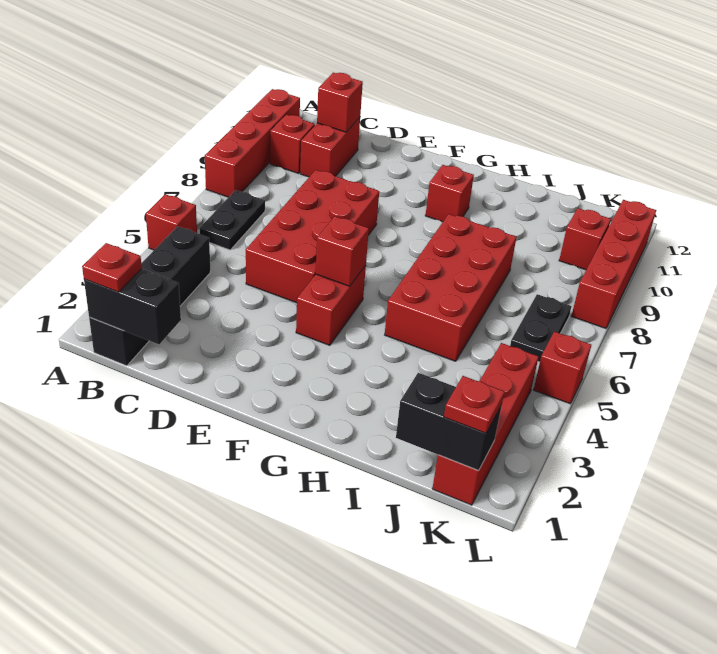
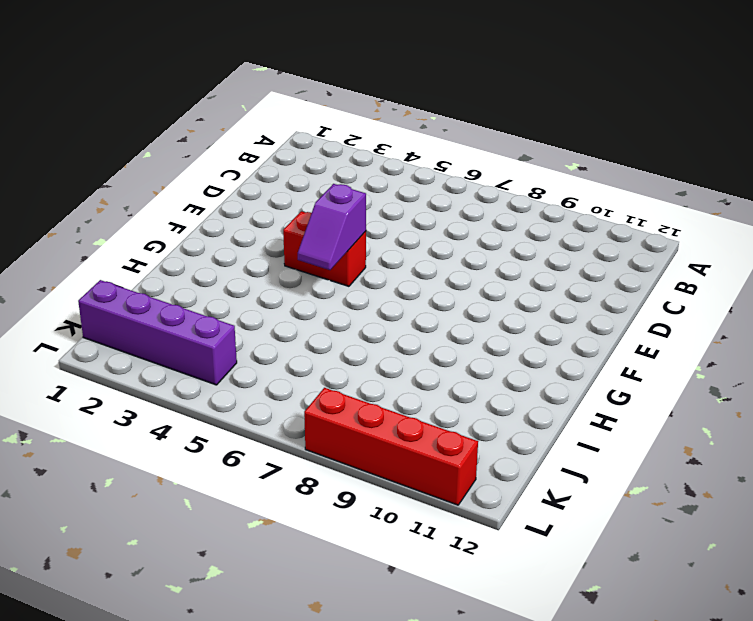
purple slope F5:G5 level 2 top F -> red brick F5 level 2
purple brick K1:K4 level 1 -> red brick K1:K4 level 1
none -> red brick A5 level 1
none -> red brick A8:A11 level 1
none -> black brick B1:B4 level 1

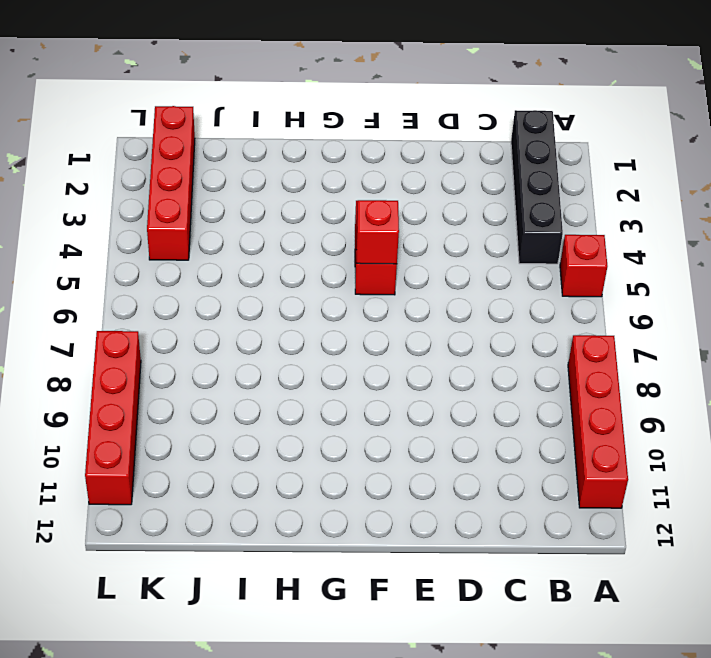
none -> black plate B6:B7 level 1
none -> red brick B10 level 1
none -> red brick C10:C11 level 1

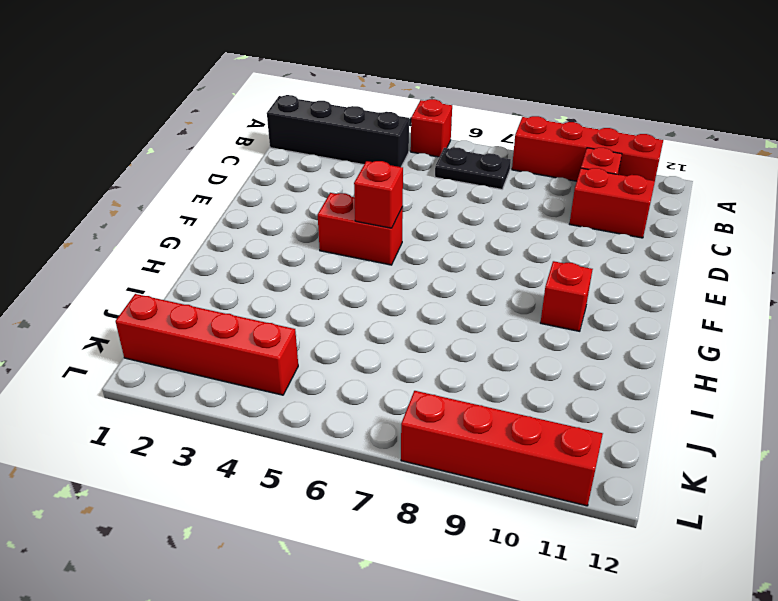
none -> red brick D5:E8 level 1
none -> red brick H5:I8 level 1
none -> black plate K6:K7 level 1

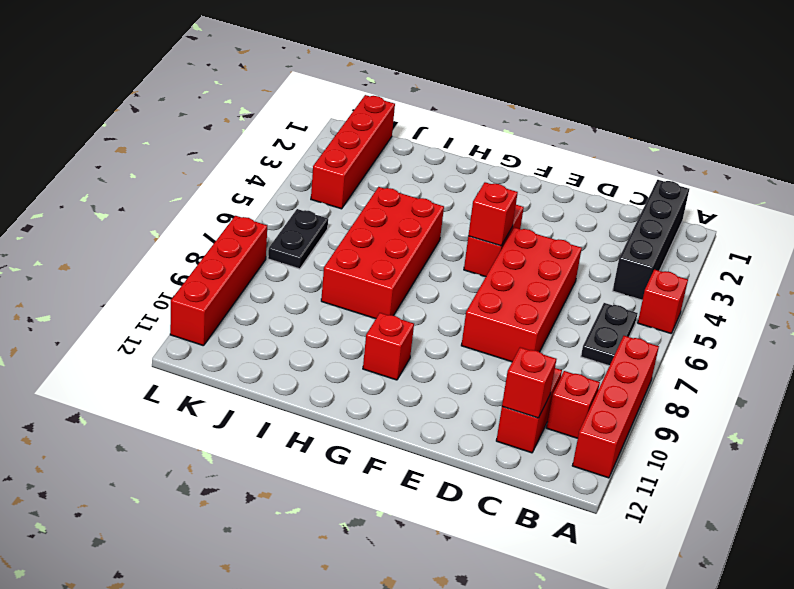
none -> red brick K10 level 1
none -> red brick L5 level 1
none -> black brick B1:C1 level 2

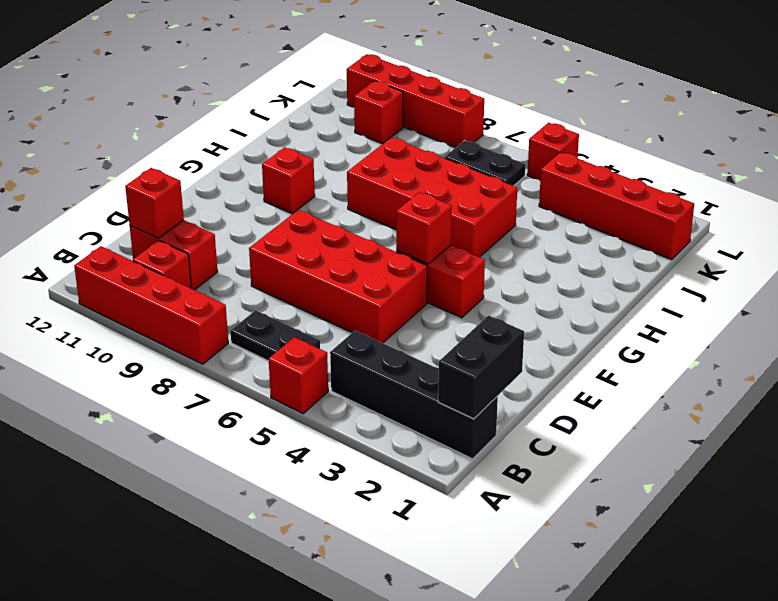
none -> black brick J1:K1 level 2
none -> red plate B1 level 3
none -> red plate K1 level 3

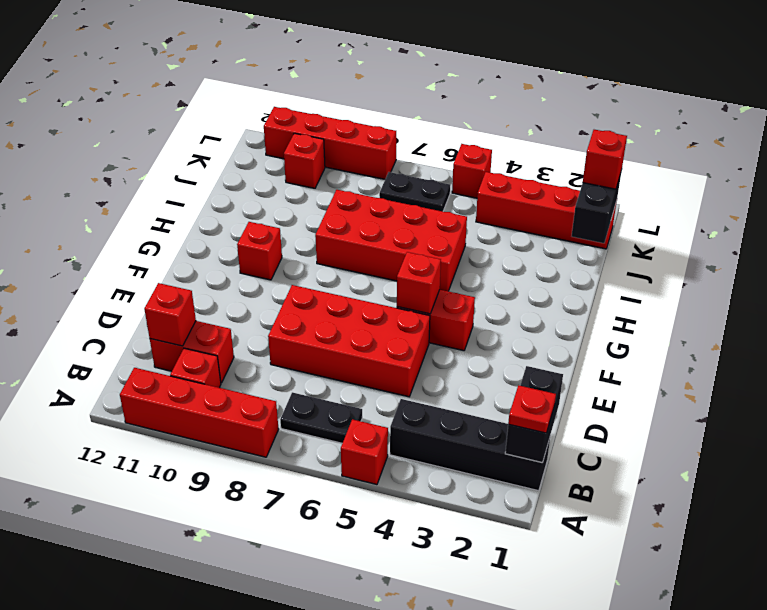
red brick K1 level 3 -> red plate K1 level 3

